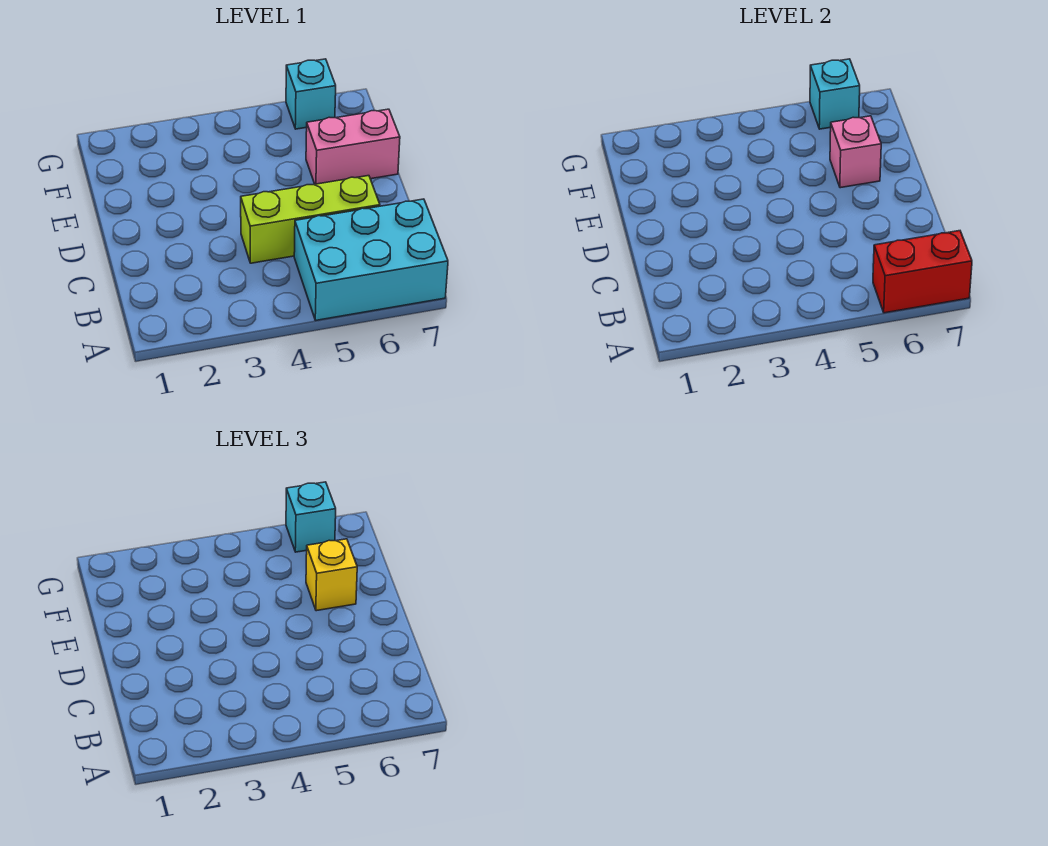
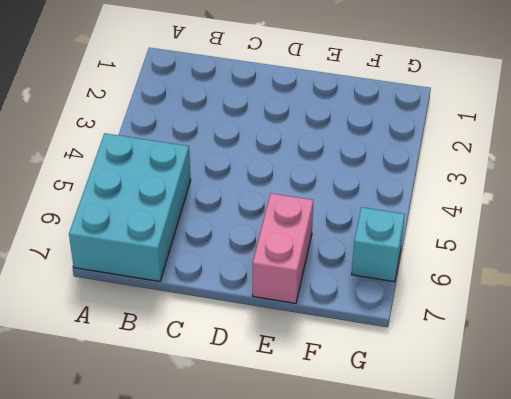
none -> lime brick C4:C6 level 1
none -> red brick A6:A7 level 2

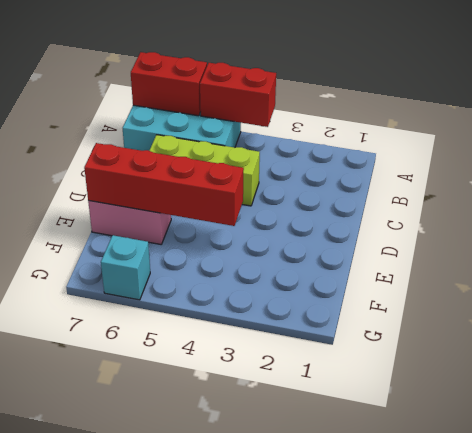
red brick A4:A5 level 2 -> none
red brick E4:E7 level 2 -> pink brick E6 level 2
none -> cyan brick G6 level 2
none -> yellow brick E6 level 3

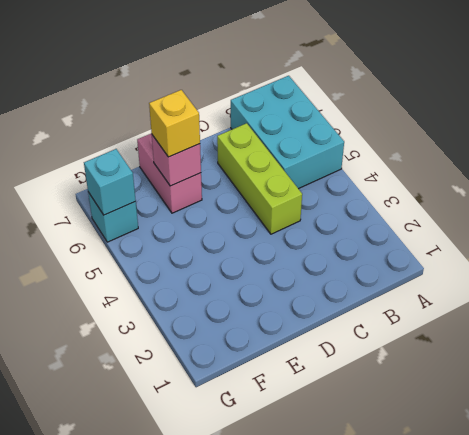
none -> red brick A6:A7 level 2
none -> cyan brick G6 level 3

